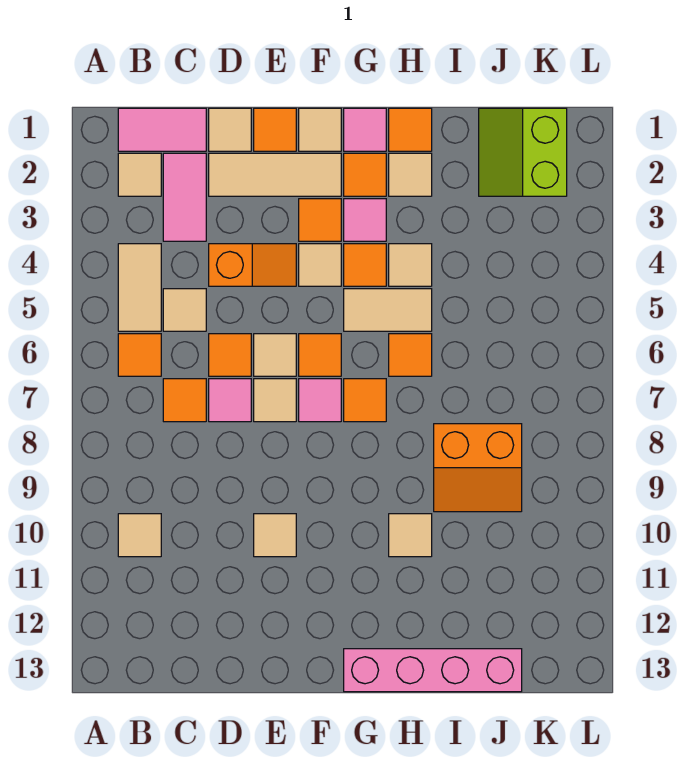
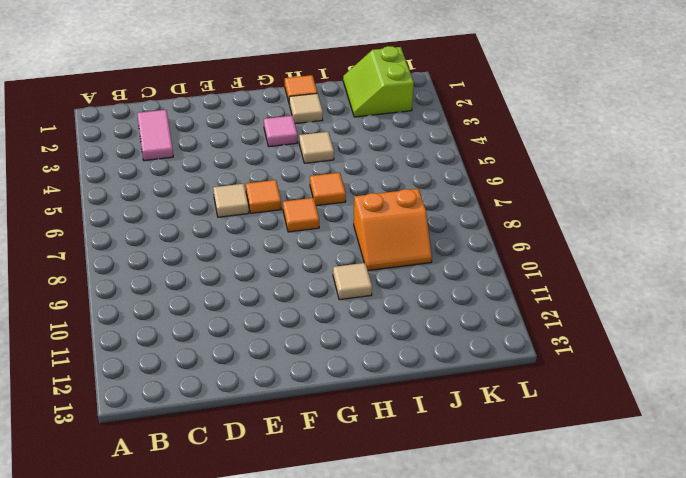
none -> pink tile B1:C1 level 1
none -> tan tile B2 level 1
none -> tan tile B4:B5 level 1
none -> orange tile B6 level 1

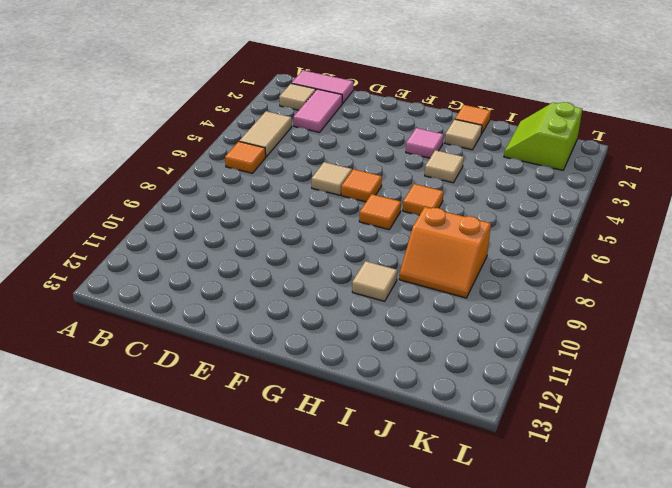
none -> tan tile B10 level 1
none -> tan tile C5 level 1
none -> orange tile C7 level 1
none -> tan tile D1 level 1

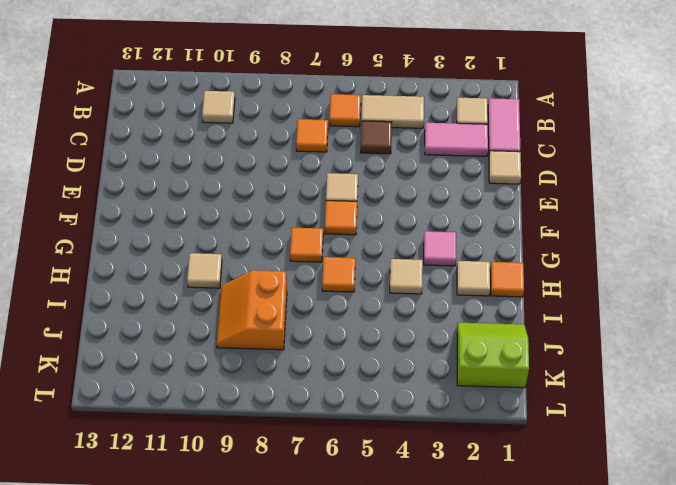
brown tile C5 level 1 -> tan tile C5 level 1
none -> tan tile D2:F2 level 1
none -> orange slope D4:E4 level 1 top D
none -> orange tile D6 level 1
none -> pink tile D7 level 1

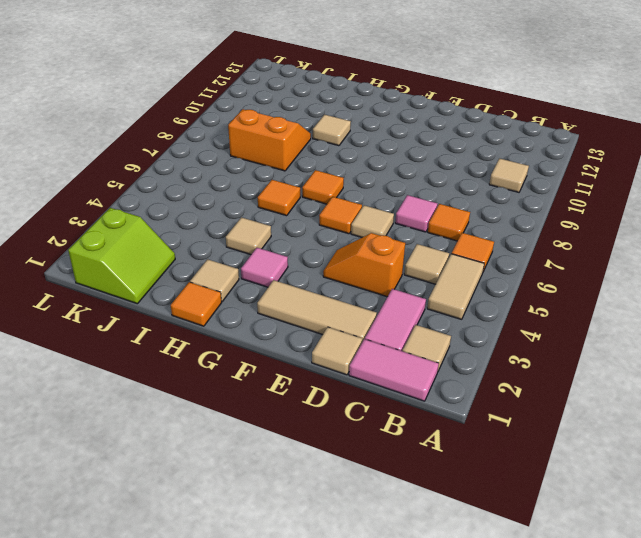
none -> orange tile D6 level 1
none -> orange tile E1 level 1
none -> tan tile E7 level 1
none -> tan tile E10 level 1

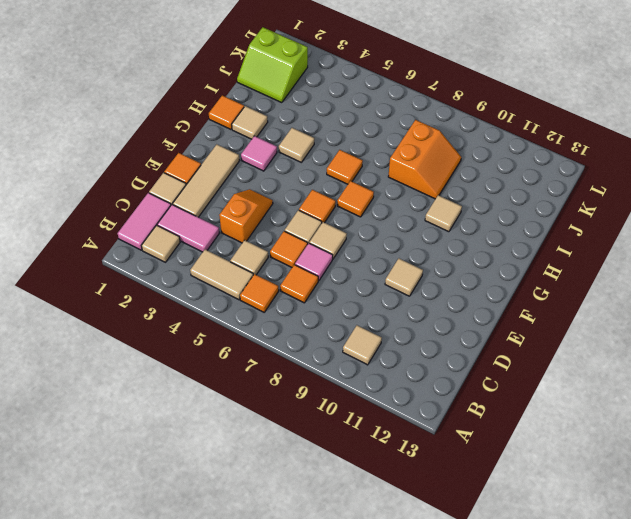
none -> tan tile F1 level 1
none -> orange tile F3 level 1
none -> tan tile F4 level 1
none -> pink tile F7 level 1

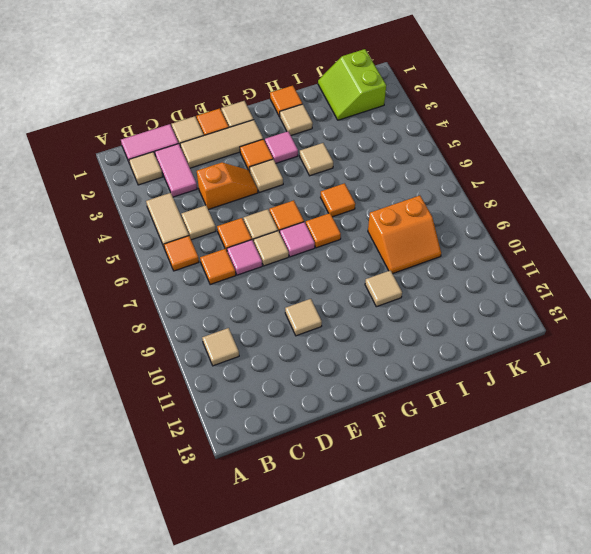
none -> pink tile G1 level 1
none -> orange tile G2 level 1
none -> orange tile G4 level 1
none -> tan tile G5:H5 level 1

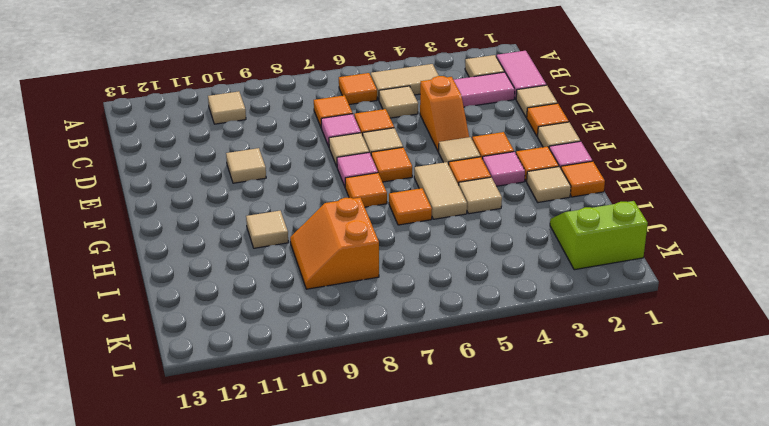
none -> tan tile D2:F2 level 1
none -> pink brick G13:J13 level 1

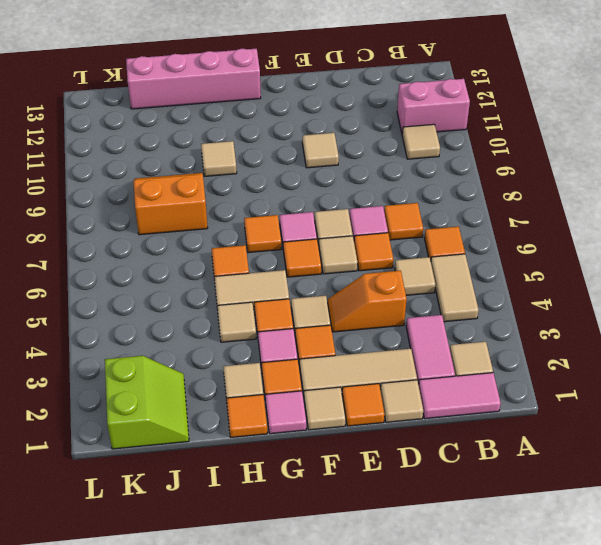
pink brick A11:B11 level 1 -> none

